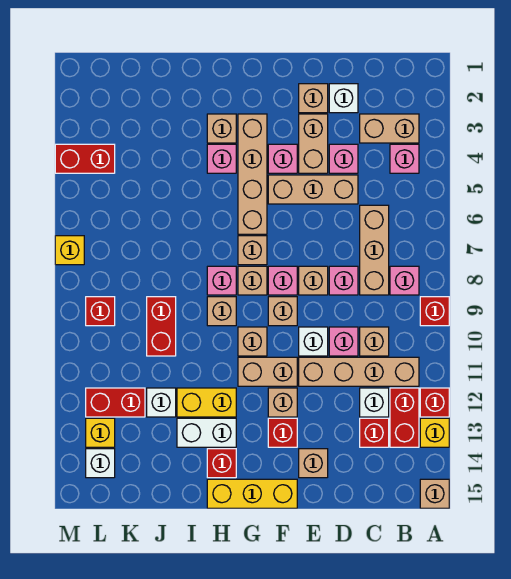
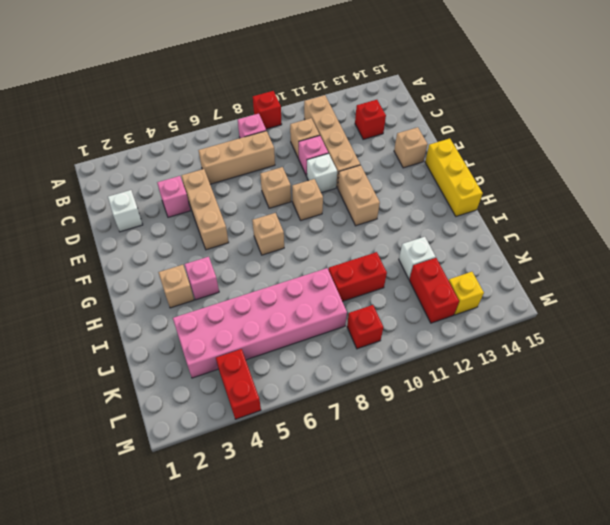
pink brick J3:K8 level 1 -> none
none -> red brick A12 level 1
none -> yellow brick A13 level 1
none -> tan brick A15 level 1
none -> tan brick B3:C3 level 1

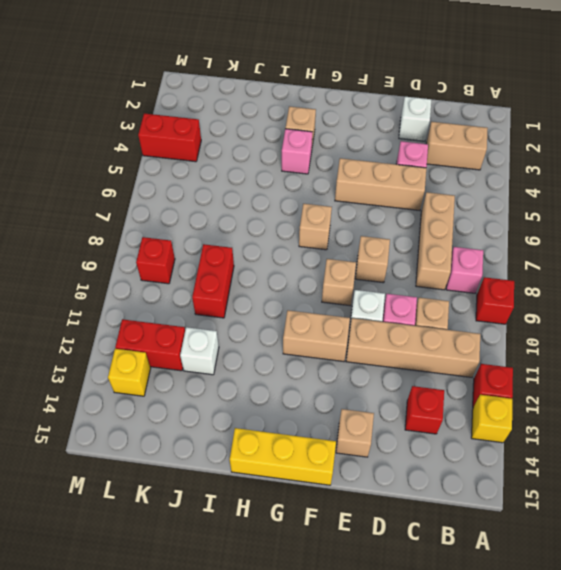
none -> tan brick A15 level 1
none -> pink brick B4 level 1
none -> red brick B12:B13 level 1
none -> white brick C12 level 1

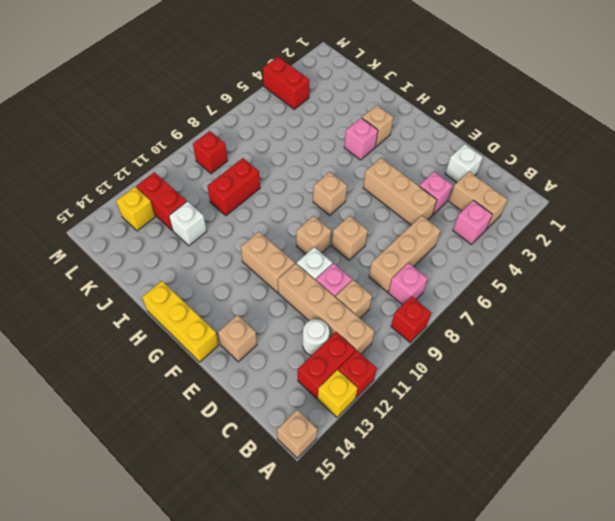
white round brick C12 level 1 -> white brick C12 level 1
none -> red brick C13 level 1
none -> pink brick D8 level 1
none -> tan brick E2 level 1
none -> tan brick E3:E4 level 1

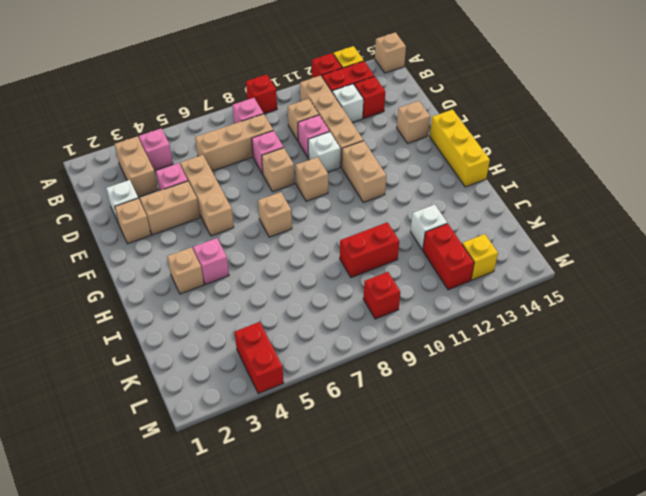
none -> pink brick F4 level 1
none -> pink brick F8 level 1
none -> tan brick F12 level 1
none -> red brick F13 level 1

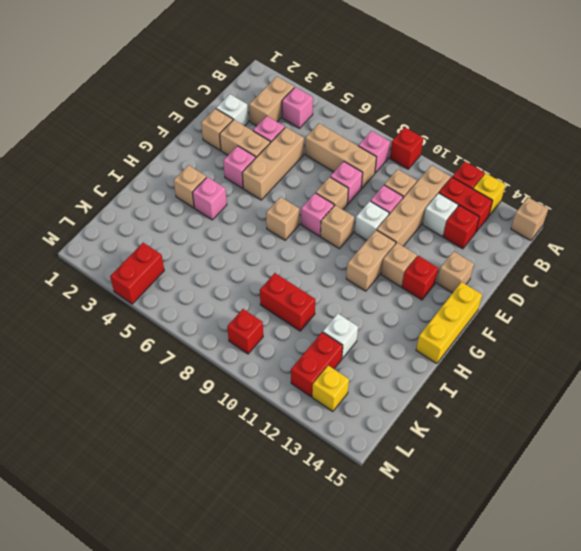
none -> tan brick G3:G6 level 1
none -> tan brick G8 level 1
none -> tan brick G10 level 1
none -> pink brick H8 level 1

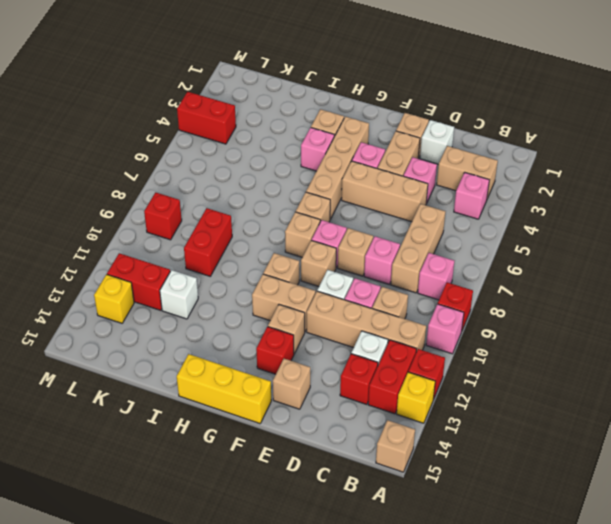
pink brick A10 level 1 -> pink brick H8 level 1
none -> tan brick H9 level 1
none -> yellow brick H12:I12 level 1
none -> white brick H13:I13 level 1
none -> red brick H14 level 1

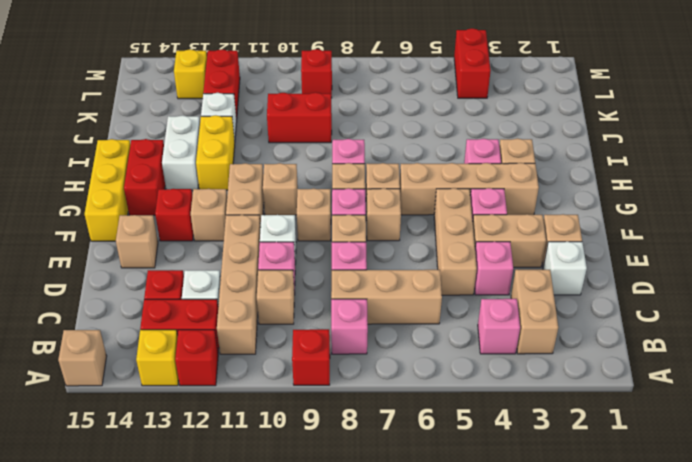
tan brick F7 level 1 -> tan brick H9 level 1
red brick G14:H14 level 1 -> red brick H14 level 1
none -> white brick L14 level 1
none -> yellow brick M7 level 1

